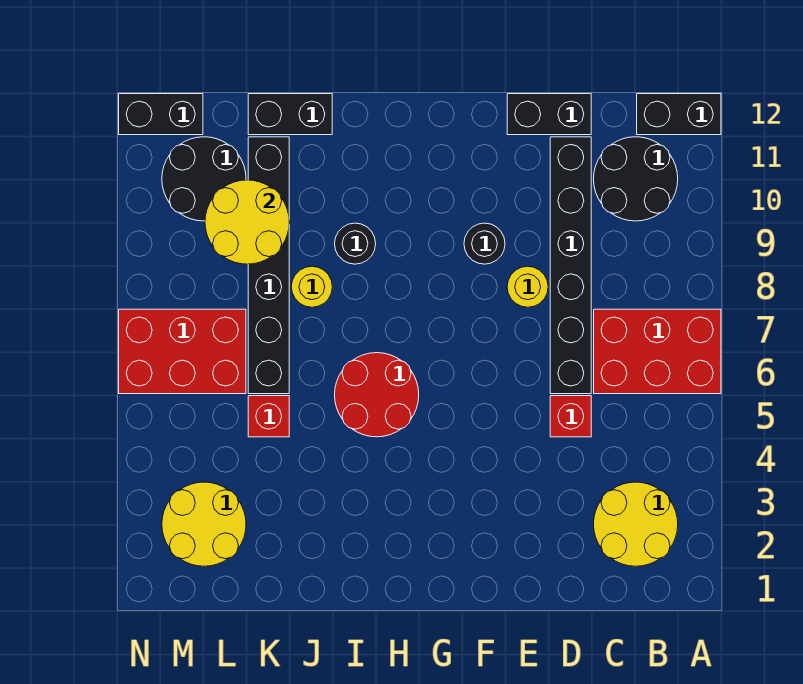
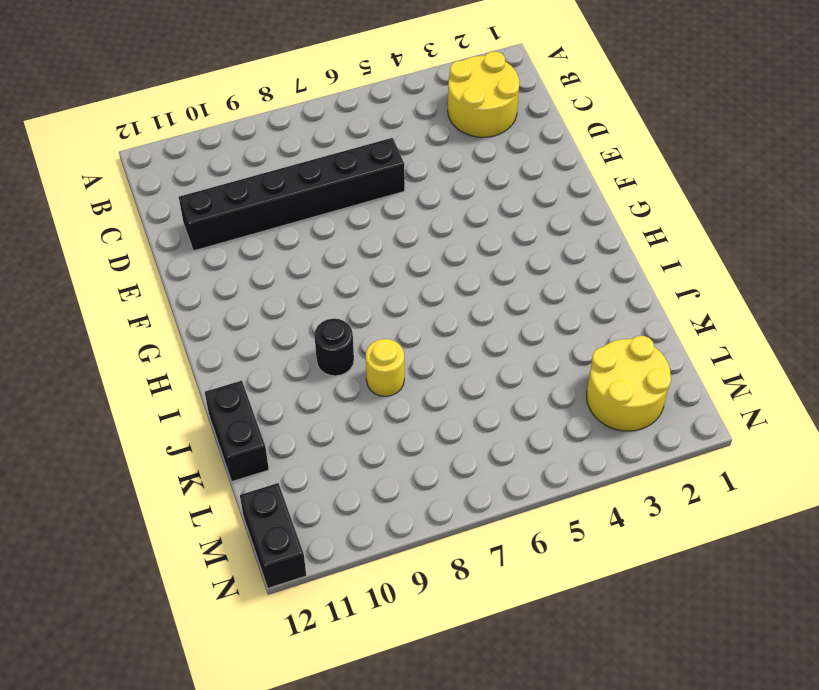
none -> red brick A6:C7 level 1
none -> black brick A12:B12 level 1
none -> black round brick B10:C11 level 1

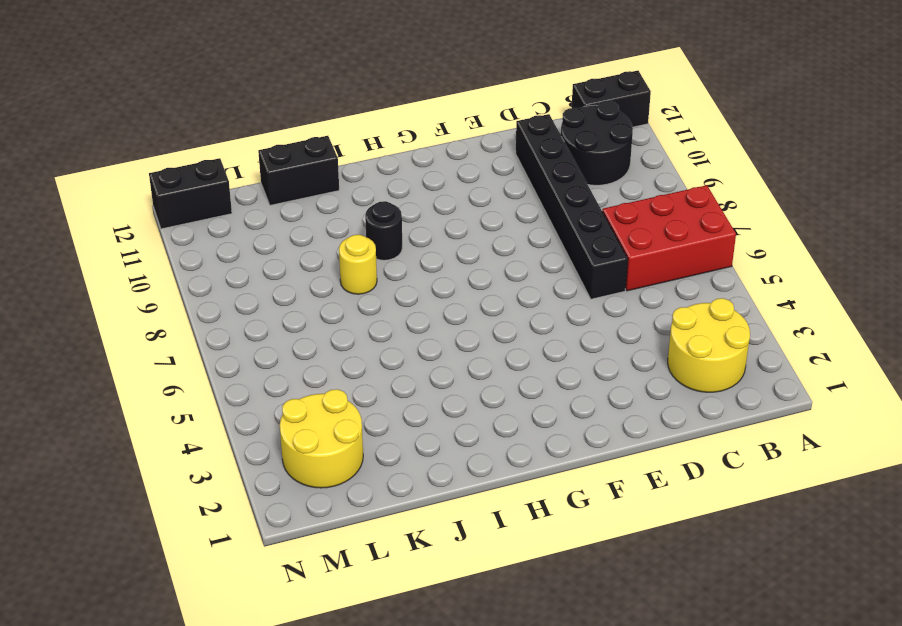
none -> red brick D5 level 1
none -> black brick D12:E12 level 1
none -> yellow round brick E8 level 1

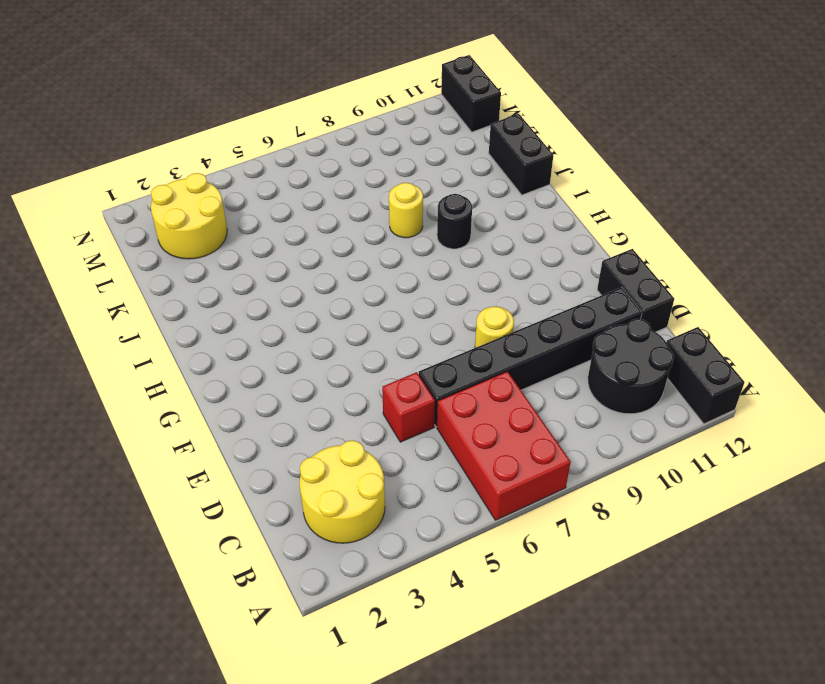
none -> black round brick F9 level 1
none -> red round brick H5:I6 level 1
none -> red brick K5 level 1

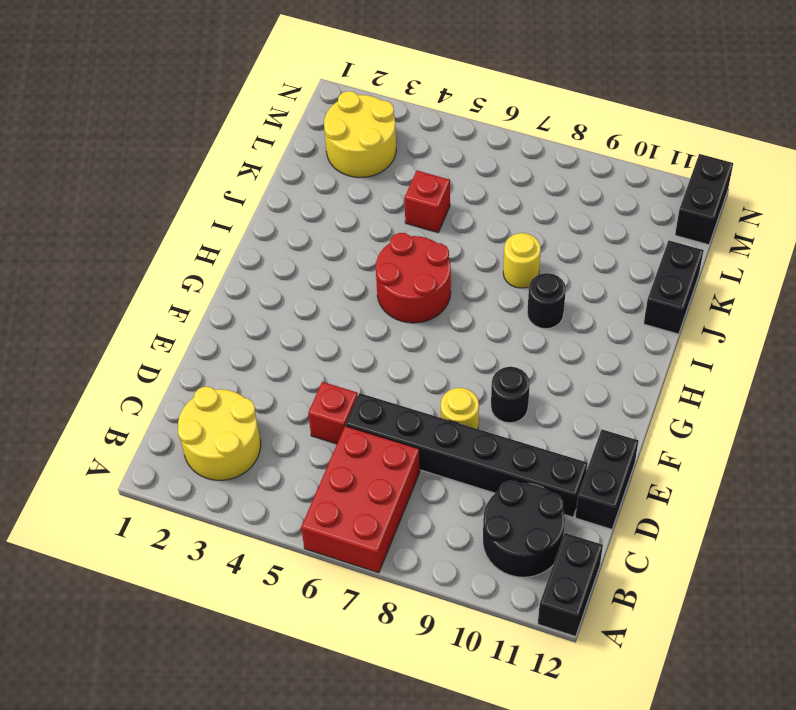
none -> black brick K6:K11 level 1
none -> red brick L6:N7 level 1
none -> black round brick L10:M11 level 1

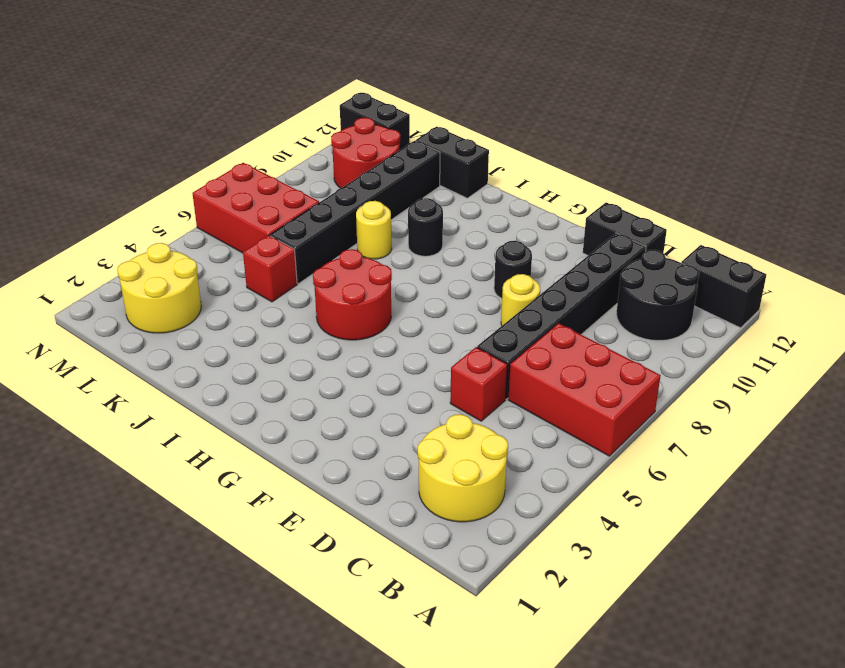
red round brick L10:M11 level 1 -> black round brick L10:M11 level 1
none -> yellow round brick K9:L10 level 2

